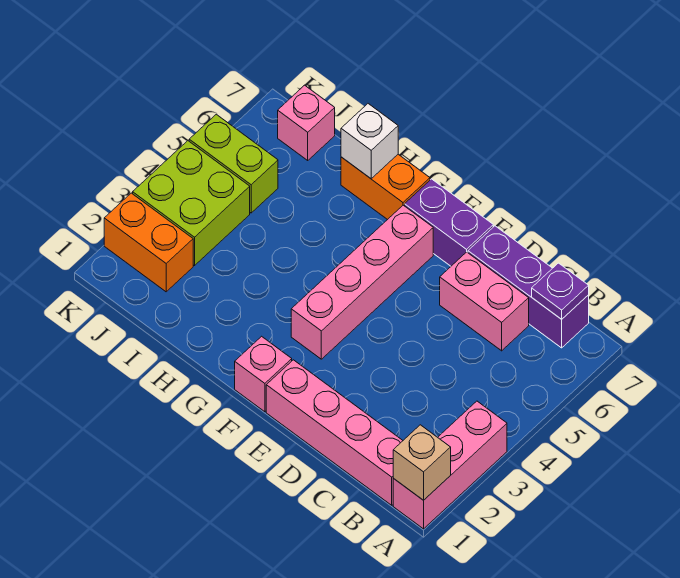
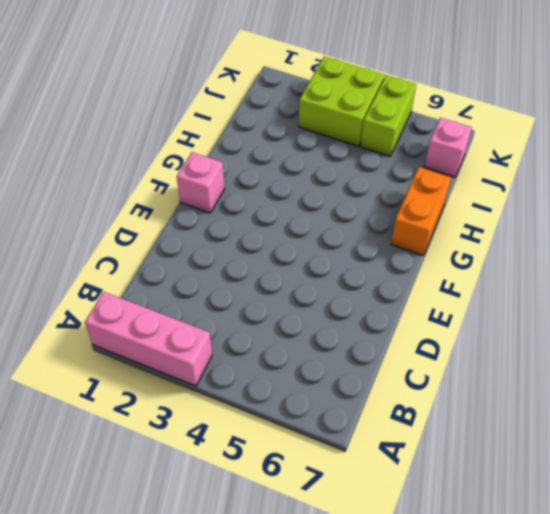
none -> pink brick B1:E1 level 1
none -> purple brick B7:D7 level 1
none -> pink brick C6:D6 level 1

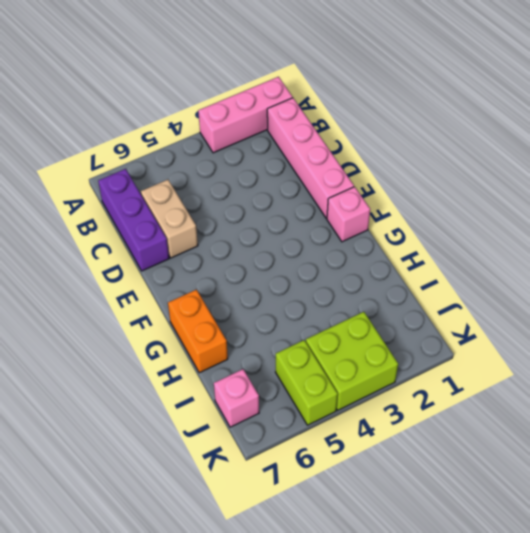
tan brick C6:D6 level 1 -> pink brick C6:D6 level 1
none -> purple brick E7:F7 level 1
none -> pink brick F3:F6 level 1
none -> orange brick J2:K2 level 1

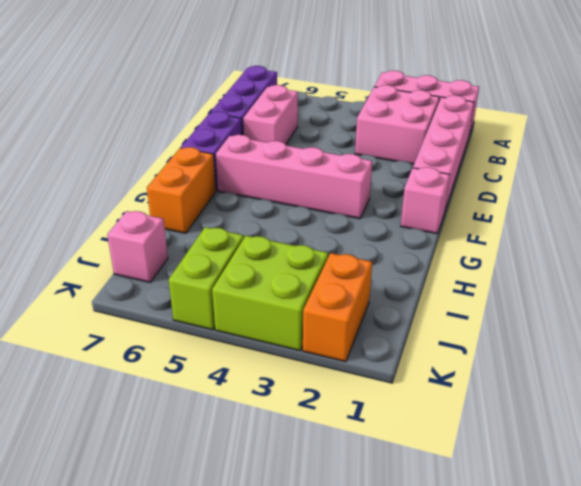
pink brick B2:C3 level 1 -> none
none -> tan brick A1 level 2
none -> purple plate B7 level 2
none -> white brick H7 level 2

